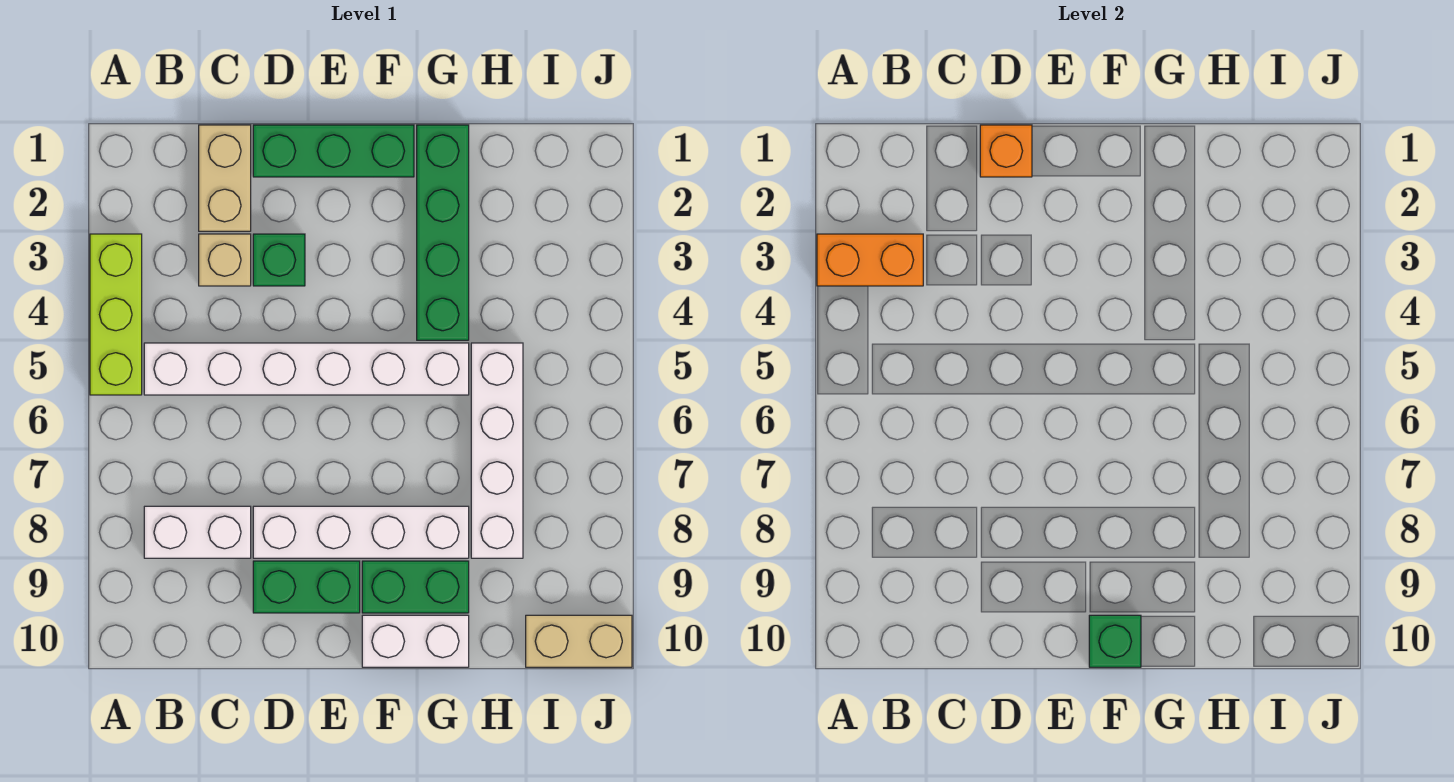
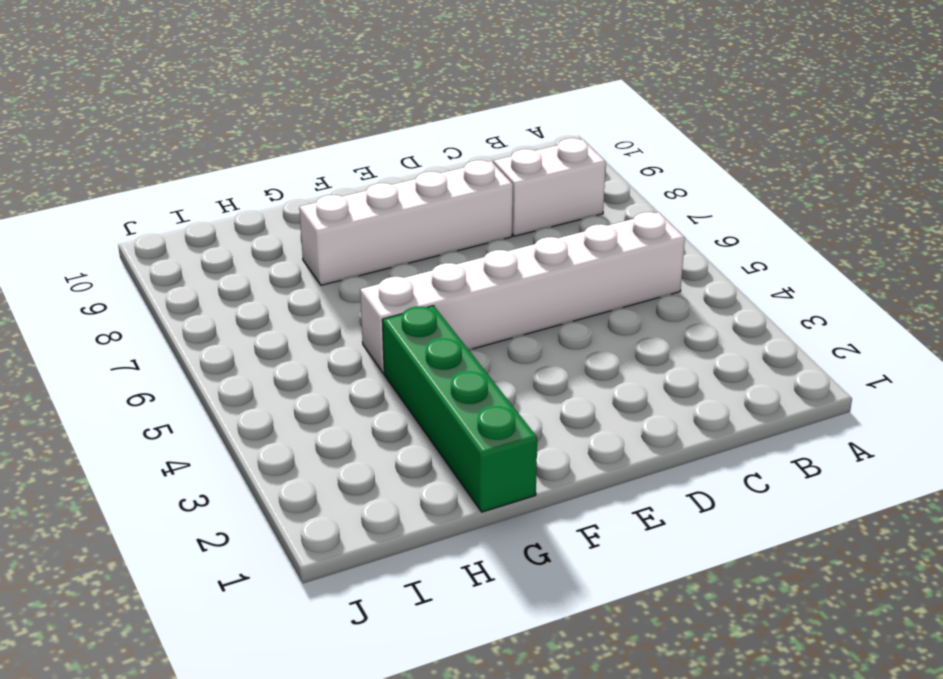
none -> lime brick A3:A5 level 1
none -> tan brick C1:C2 level 1
none -> tan brick C3 level 1

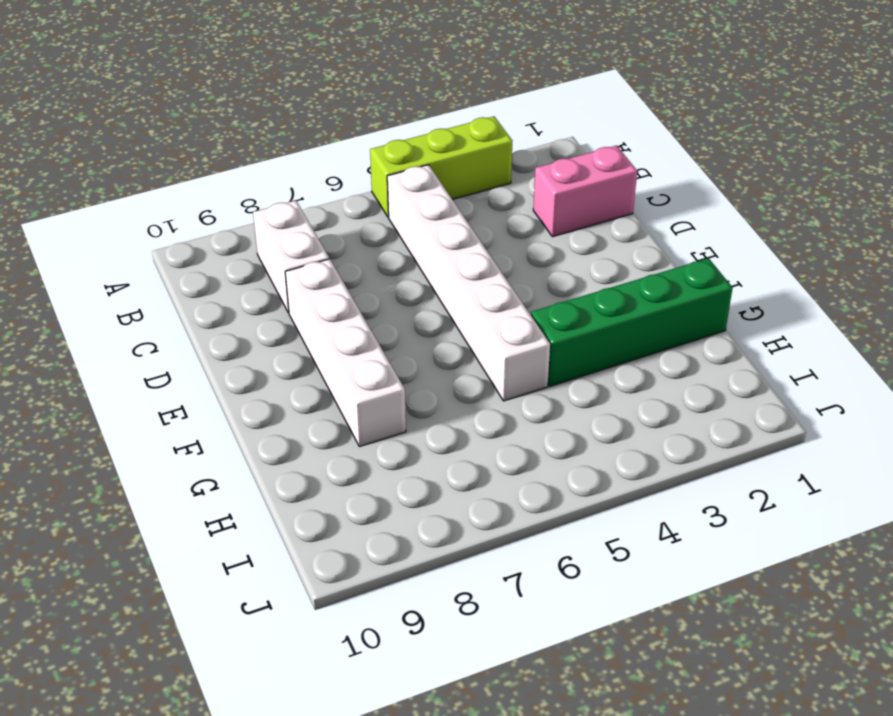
pink brick C1:C2 level 1 -> tan brick C1:C2 level 1
none -> tan brick C3 level 1
none -> green brick D1:F1 level 1
none -> green brick D3 level 1

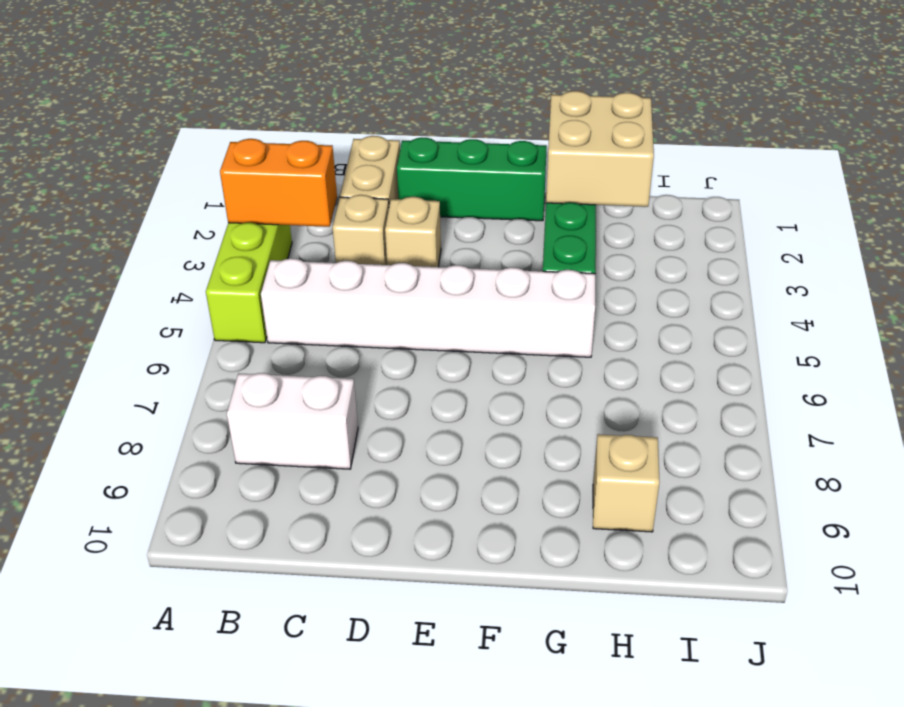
tan brick D3 level 1 -> green brick D3 level 1
tan brick G1:H2 level 2 -> none
tan brick H9 level 1 -> none
none -> white brick D8:G8 level 1
none -> green brick D9:E9 level 1
none -> green brick F9:G9 level 1

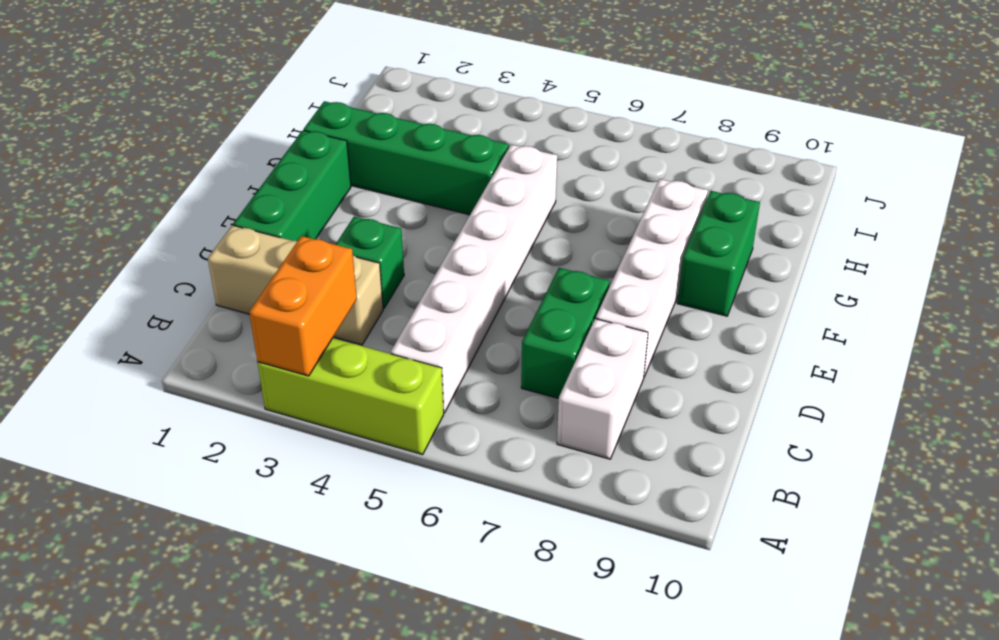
green brick C7:D7 level 1 -> green brick D9:E9 level 1
none -> white brick F10:G10 level 1
none -> white brick H5:H8 level 1
none -> tan brick I10:J10 level 1

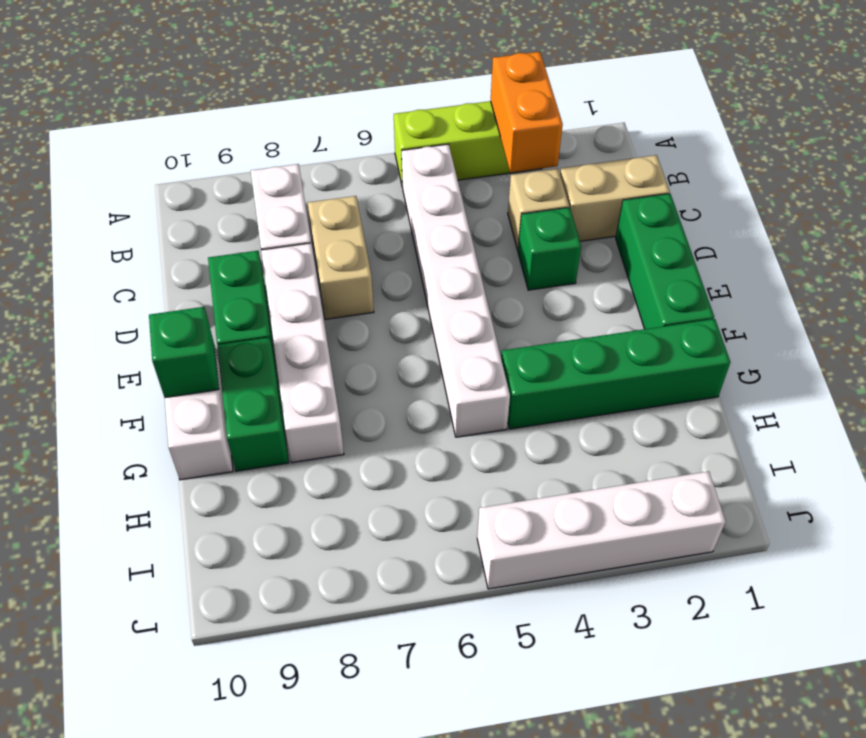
tan brick C7:D7 level 1 -> tan brick I10:J10 level 1
white brick J2:J5 level 1 -> white brick H5:H8 level 1
none -> orange brick D1 level 2

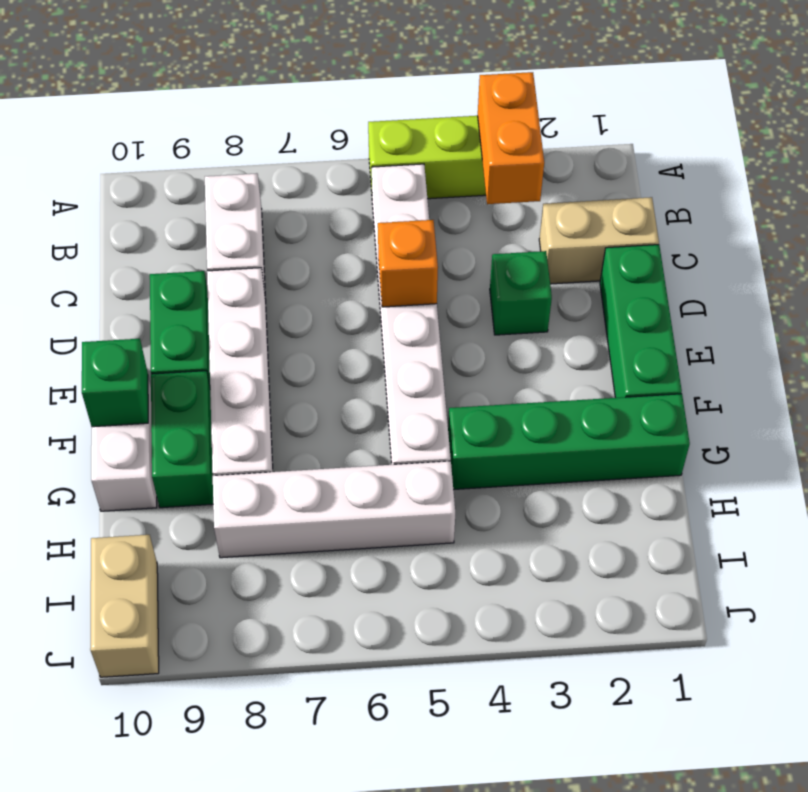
orange brick D5 level 2 -> orange brick D1 level 2
none -> tan brick C3 level 1

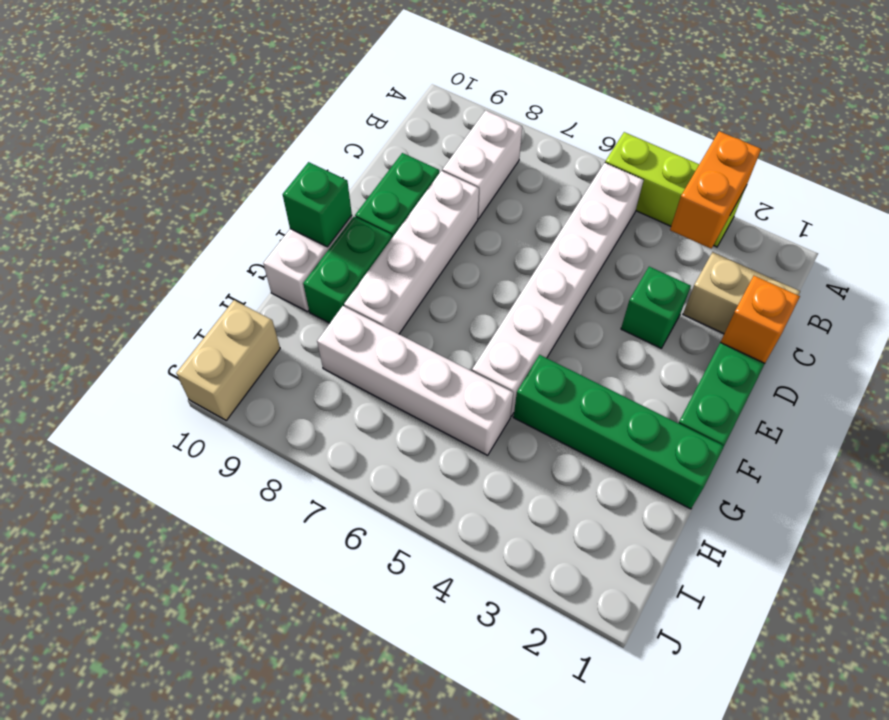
none -> tan brick C3 level 1

